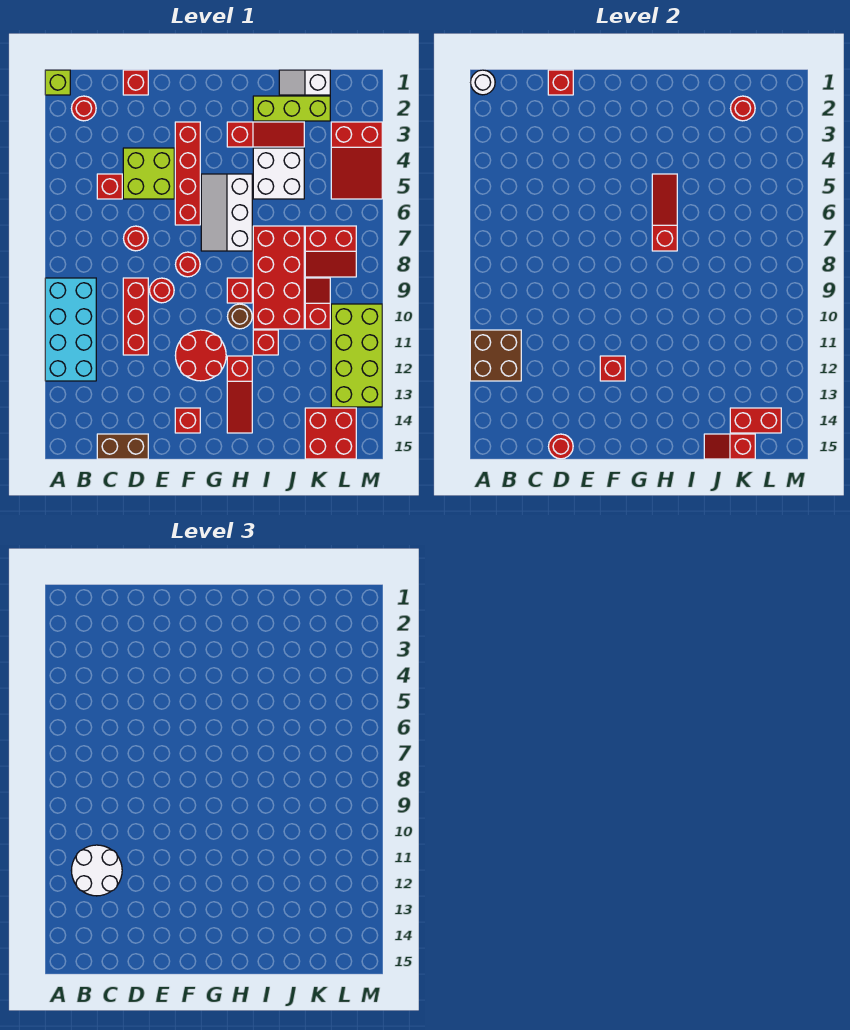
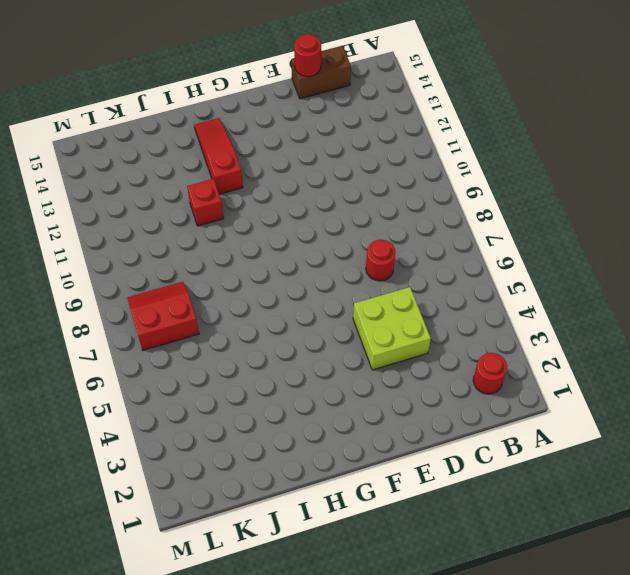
none -> lime brick A1 level 1
none -> cyan brick A9:B12 level 1
none -> red brick C5 level 1
none -> red brick D1 level 1

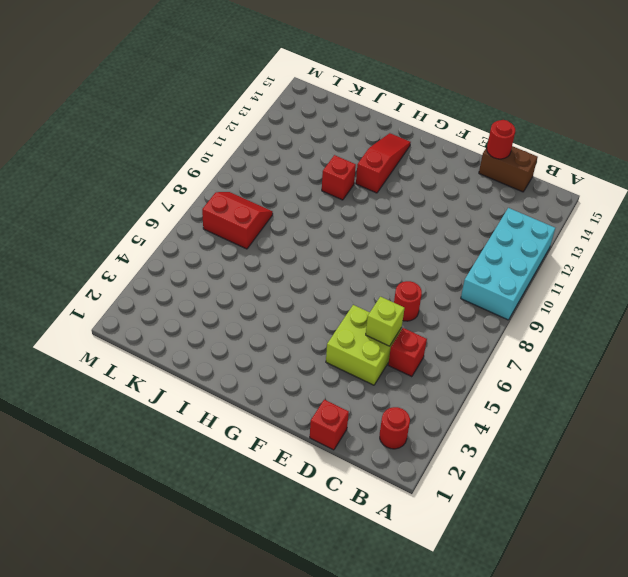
lime brick D5 level 2 -> lime brick A1 level 1
none -> red brick D9:D11 level 1
none -> red round brick E9 level 1
none -> red brick F3:F6 level 1
none -> red round brick F8 level 1

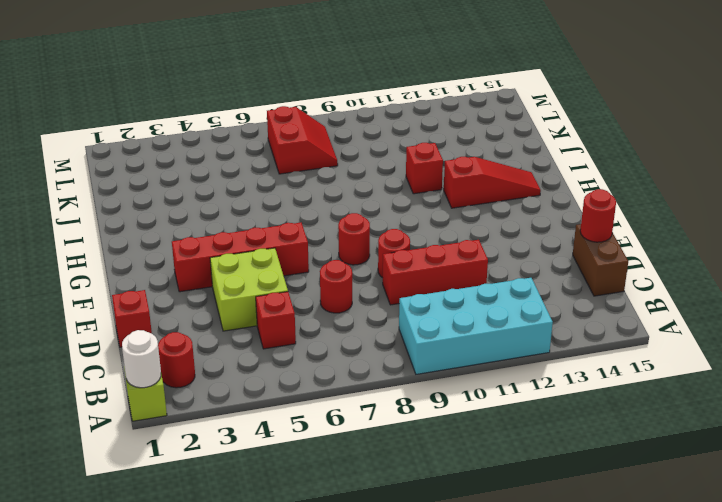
none -> red round brick F11:G12 level 1
none -> red brick F14 level 1
none -> white slope G5:H7 level 1 top H
none -> red slope H3:J3 level 1 top H

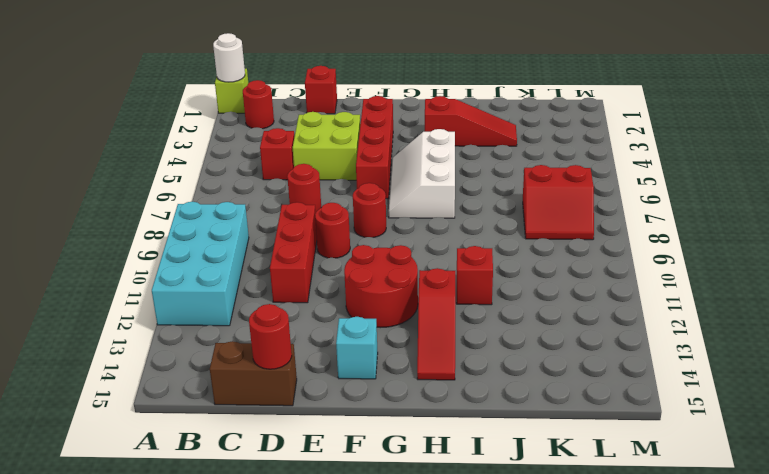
cyan brick F14 level 1 -> red brick F14 level 1
none -> red brick H9 level 1
none -> brown round brick H10 level 1
none -> lime brick I2:K2 level 1
none -> white brick I4:J5 level 1

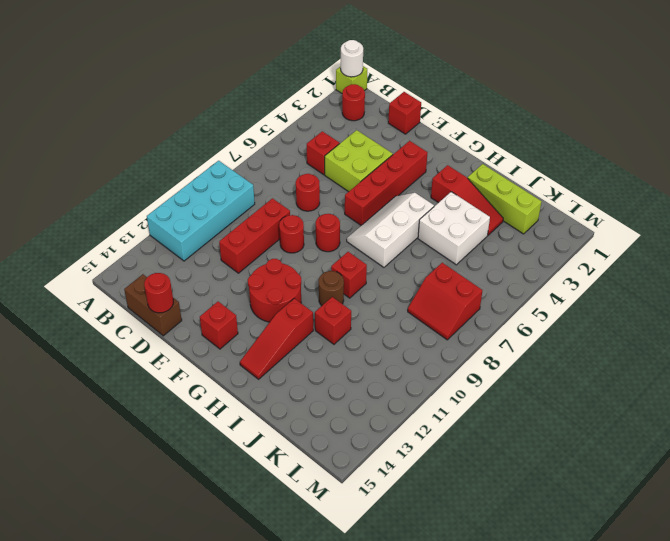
none -> red brick I7:J10 level 1
none -> white slope J1:K1 level 1 top K
none -> red slope K9:K10 level 1 top 10
none -> red brick K14:L15 level 1

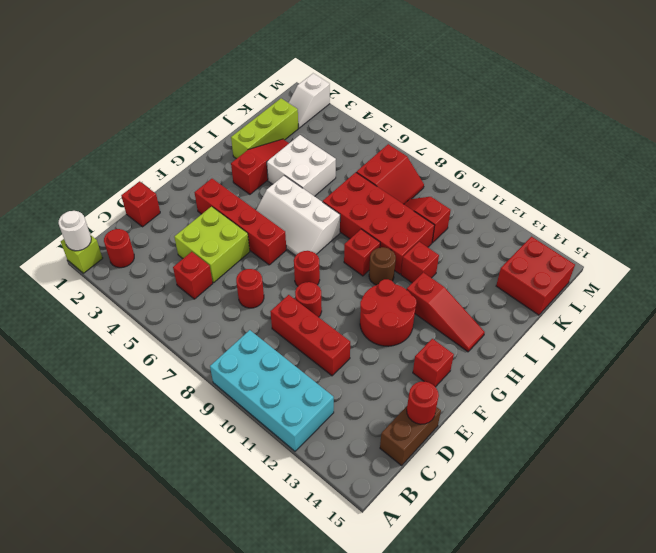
white slope L2:M2 level 1 top M -> white slope J1:K1 level 1 top K
none -> red slope L3:M5 level 1 top 3
none -> lime brick L10:M13 level 1
none -> brown brick A11:B12 level 2
none -> red brick D1 level 2

